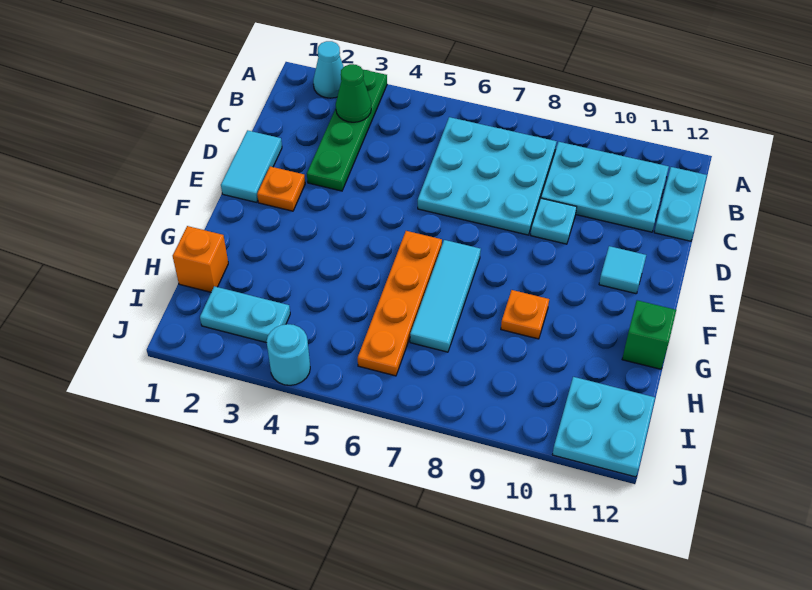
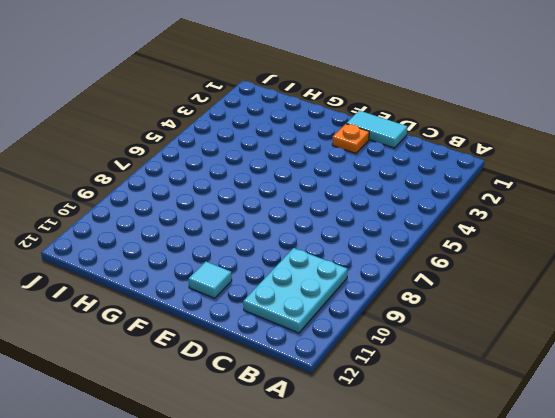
none -> cyan cone A2 level 1
none -> green plate A3:D3 level 1
none -> cyan plate B6:D8 level 1

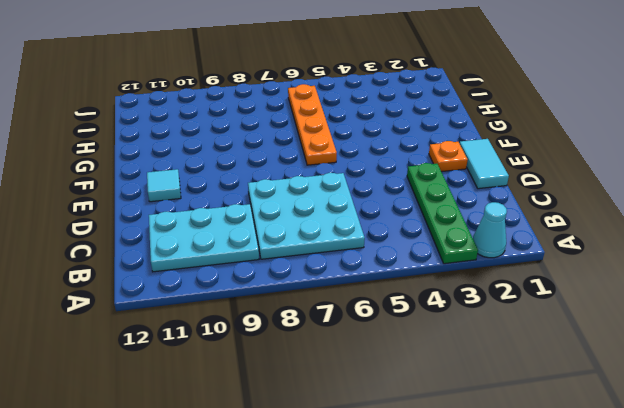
none -> cyan plate B12:C12 level 1
none -> cyan plate D9 level 1
none -> cyan tile F7:H7 level 1

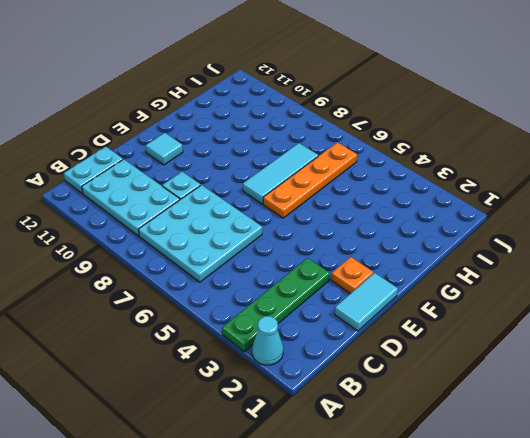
none -> orange plate G9 level 1
none -> green brick G12 level 1
none -> orange brick H1 level 1

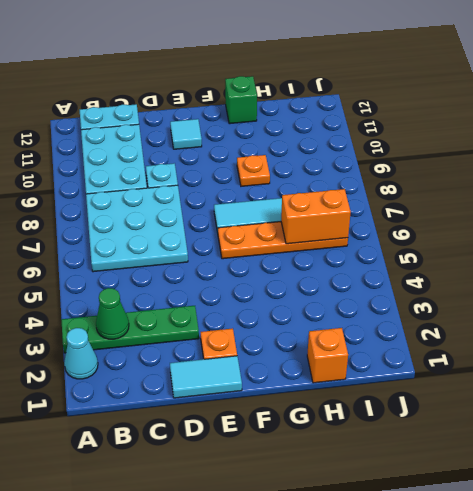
orange brick H6:I6 level 2 -> none
none -> cyan plate I2:I3 level 1
none -> cyan plate I11:J12 level 1
none -> cyan round brick J4 level 1

